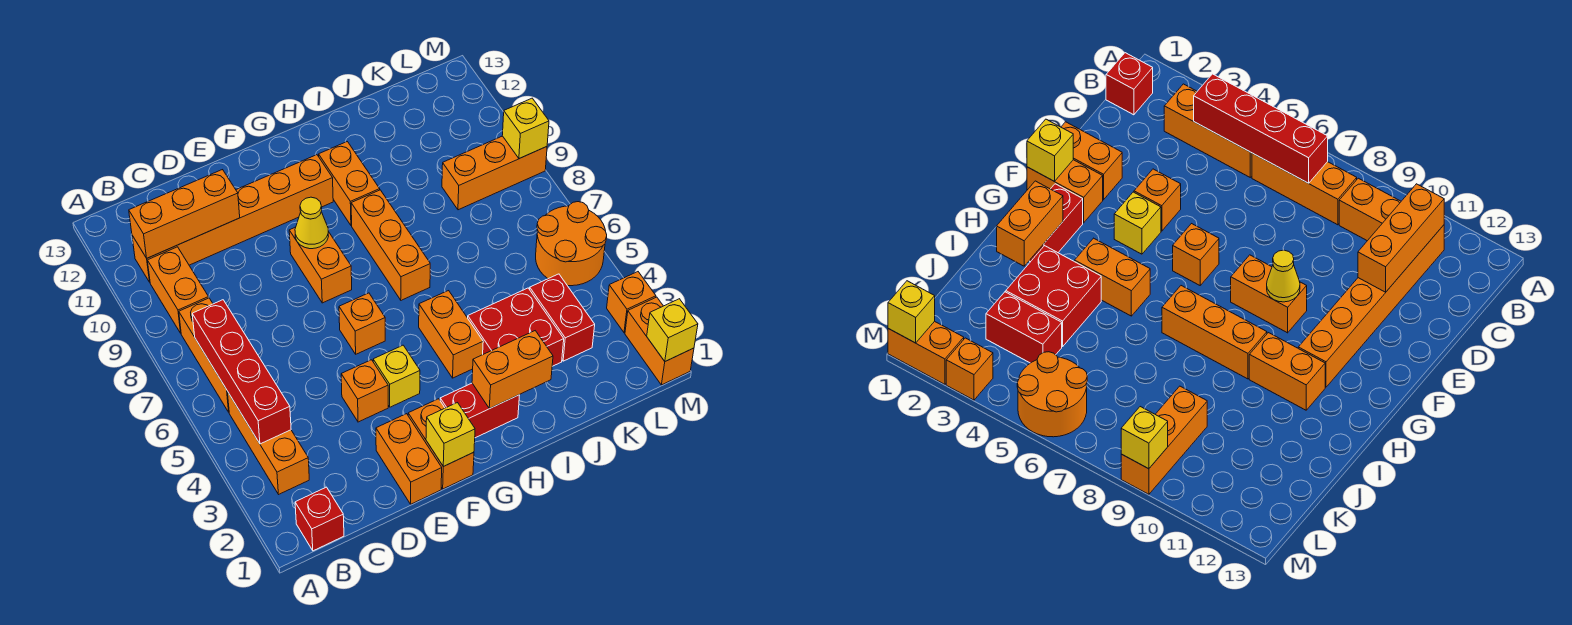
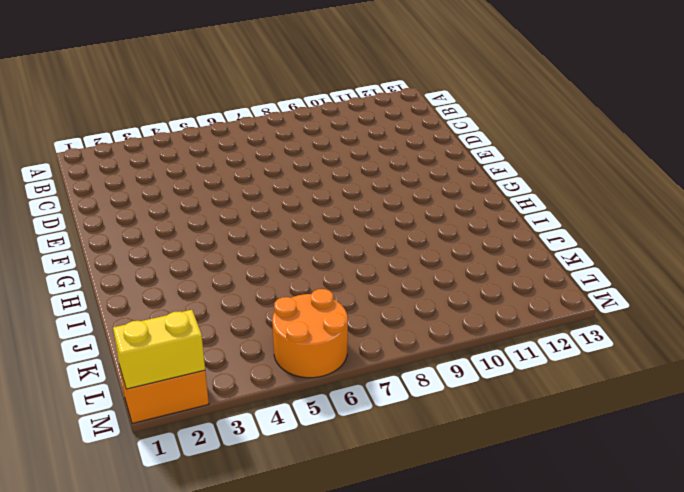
yellow brick M1:M2 level 2 -> yellow brick M1 level 2
none -> red brick B1 level 1
none -> orange brick B3:B5 level 1
none -> orange brick B6:B8 level 1

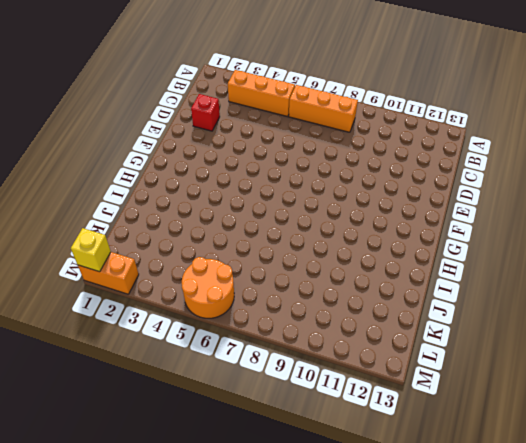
red brick D2 level 1 -> red brick B1 level 1
none -> orange brick B9:B10 level 1
none -> orange brick B11:G11 level 1
none -> orange brick E1:E2 level 1

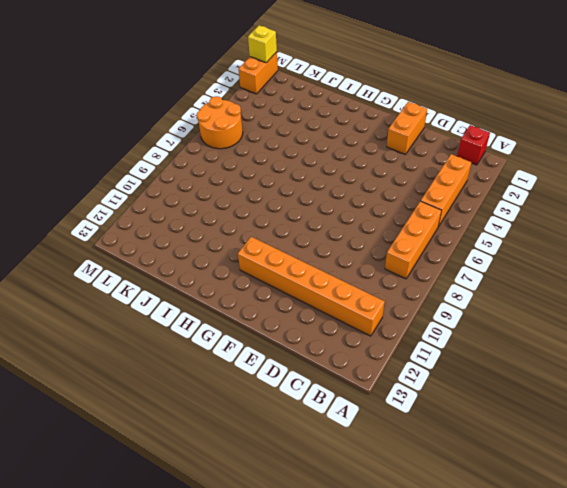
none -> orange brick B9:B10 level 1
none -> orange brick E4 level 1
none -> orange brick F1:F2 level 1

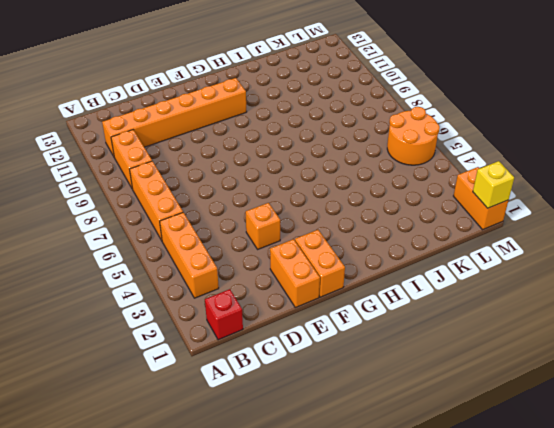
none -> yellow brick F4 level 1
none -> orange brick F6 level 1
none -> orange brick F8:F9 level 1

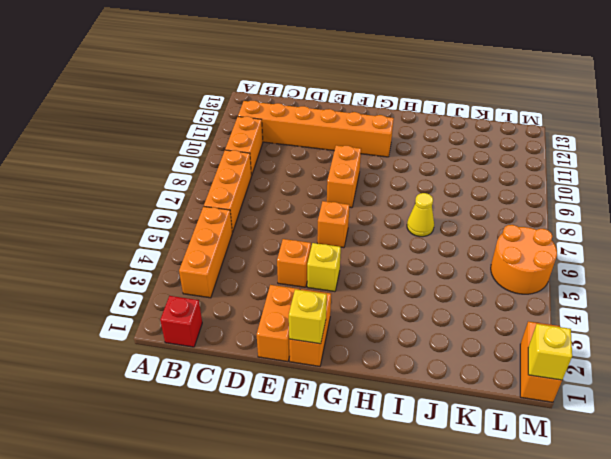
yellow cone I7 level 1 -> yellow cone F9 level 2
none -> red brick G2:H2 level 1
none -> orange brick H4:H5 level 1
none -> orange brick H7:H9 level 1

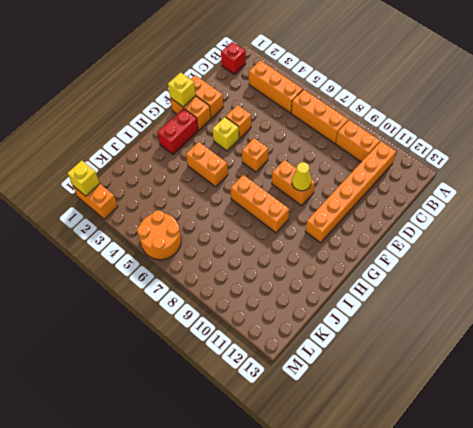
none -> orange brick H10:H11 level 1
none -> red brick I3:J4 level 1
none -> red brick K3:K4 level 1

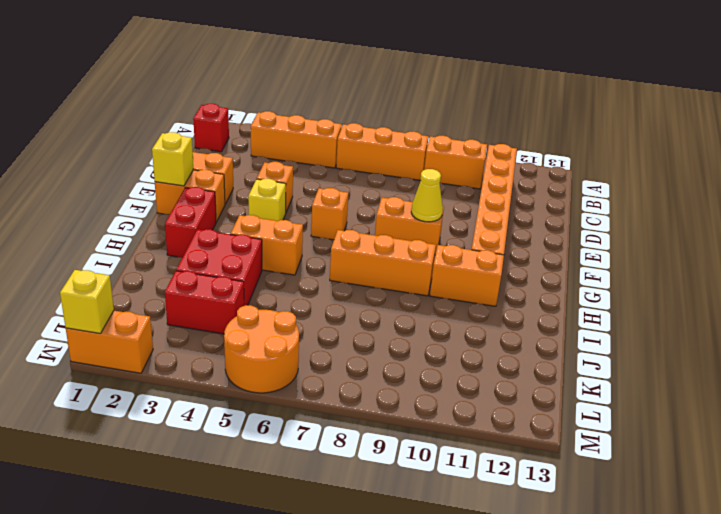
none -> orange brick K9:M9 level 1
none -> orange brick M3 level 1
none -> red brick B4:B7 level 2

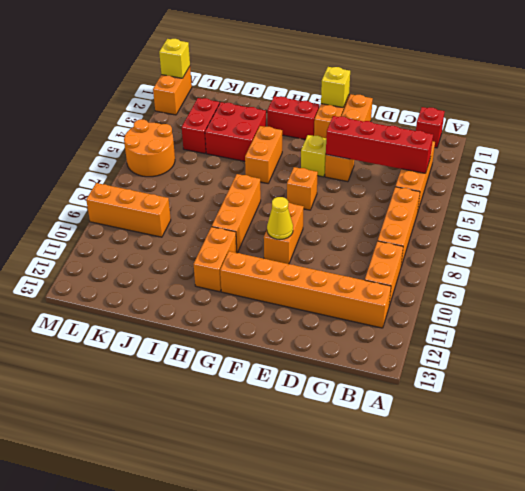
red brick B4:E4 level 2 -> red brick B4:B7 level 2
none -> orange brick M3 level 1
none -> orange brick B11:D11 level 2
none -> orange brick H2:I2 level 2

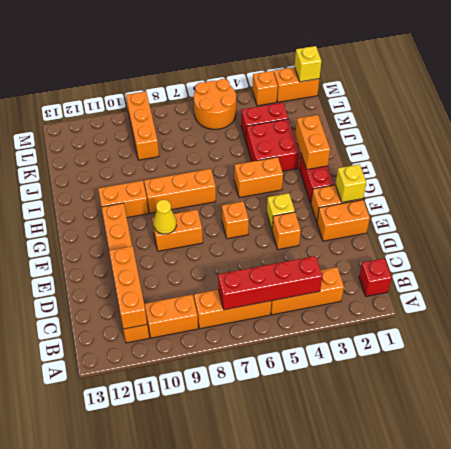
none -> yellow brick M9 level 2

